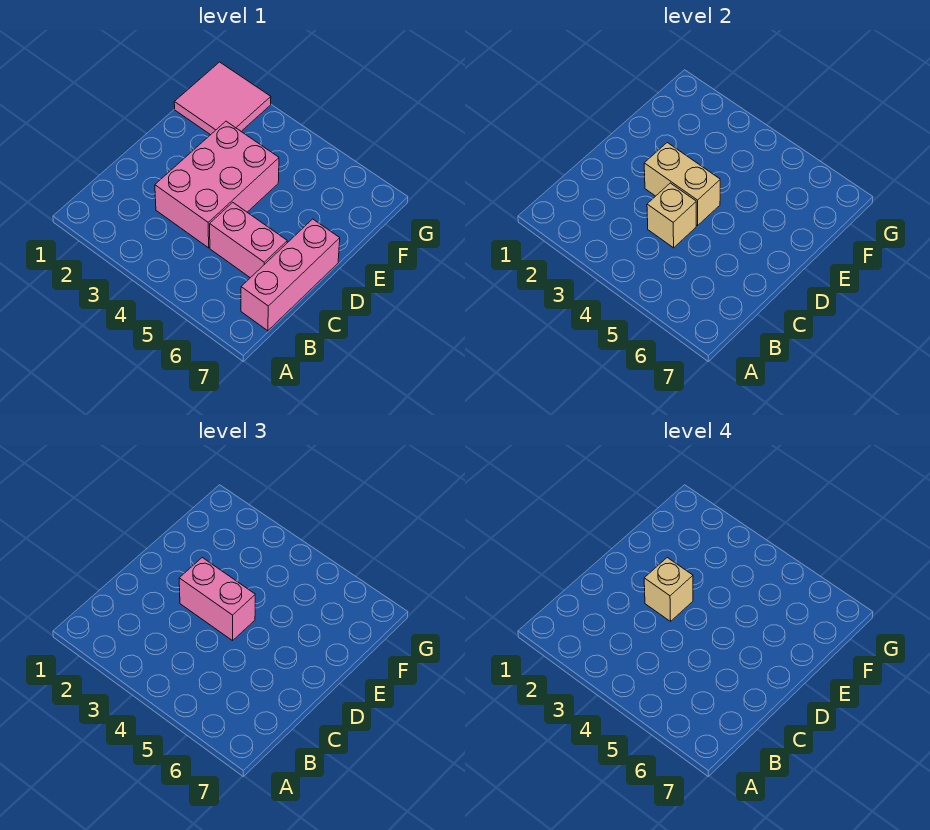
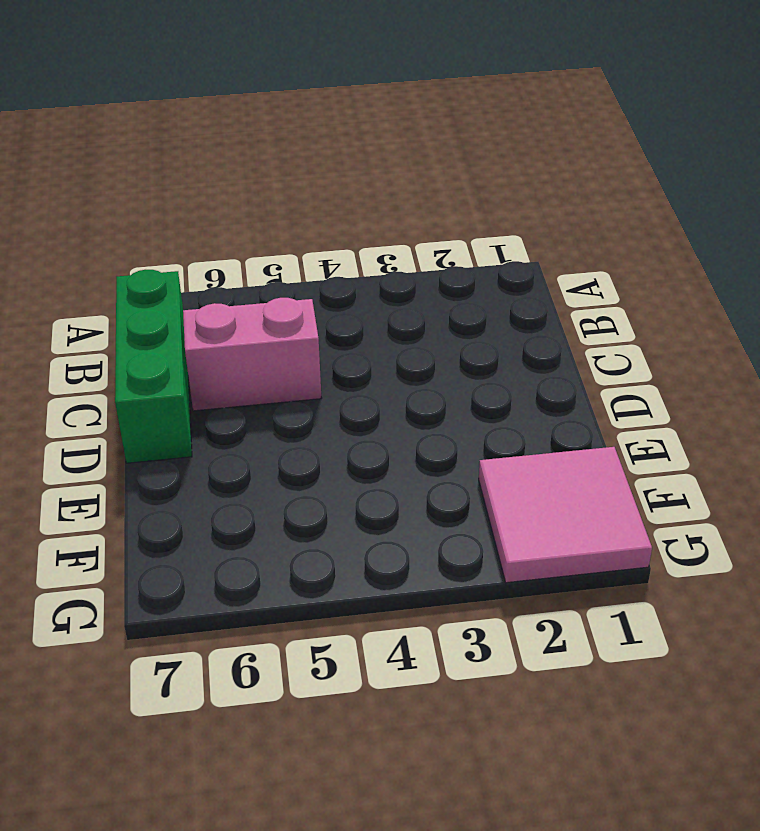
green brick B7:D7 level 1 -> pink brick B7:D7 level 1
none -> pink brick C3:E4 level 1
none -> tan brick C4 level 2

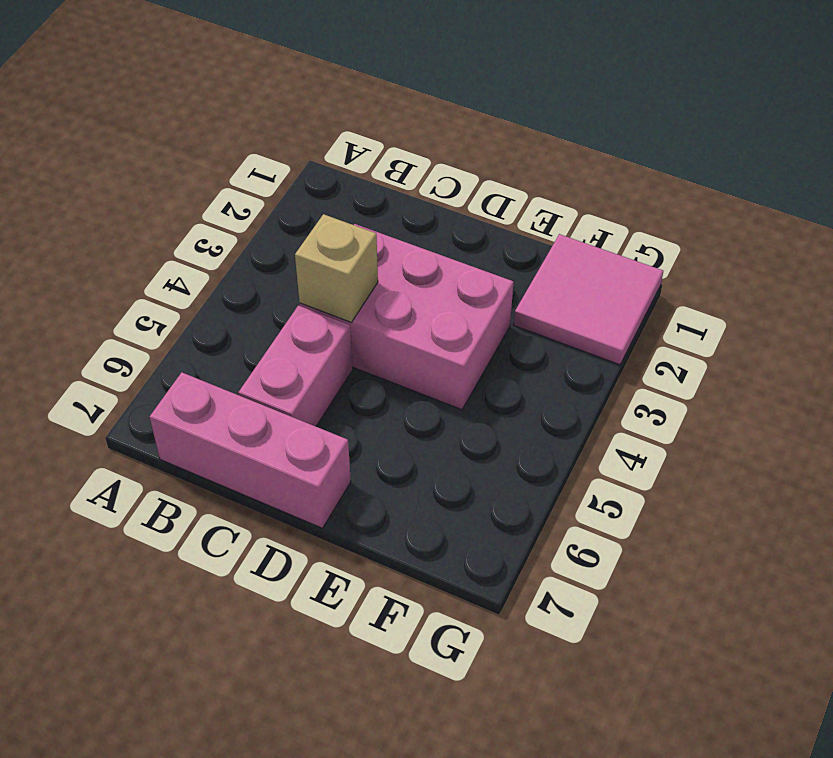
none -> tan brick D3:D4 level 2
none -> pink brick D3:D4 level 3

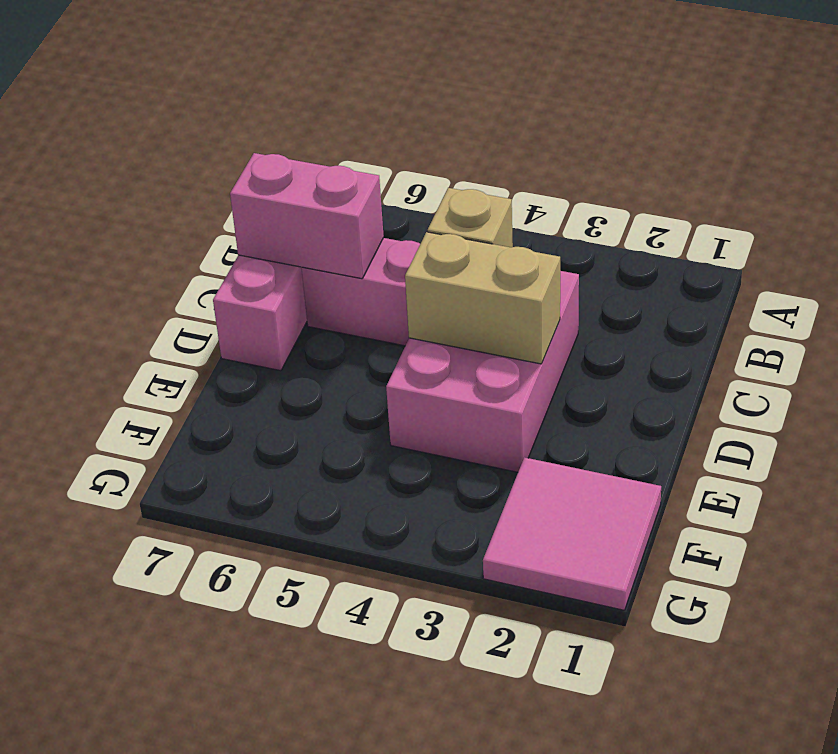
pink brick C6:C7 level 2 -> pink brick D3:D4 level 3
none -> tan brick D3 level 4

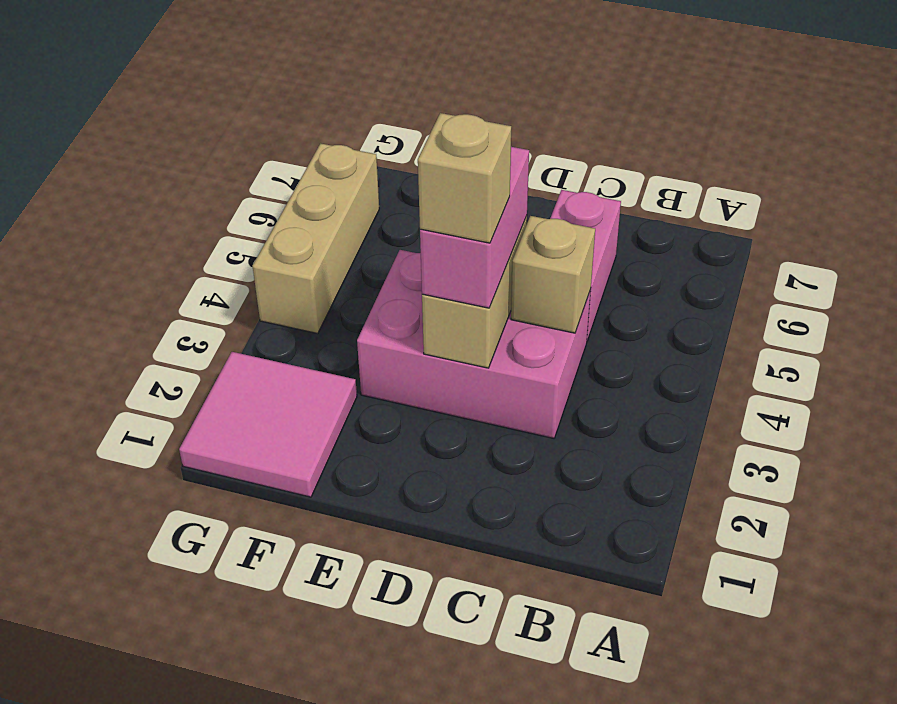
tan brick G4:G6 level 1 -> none
none -> pink brick B7:D7 level 1

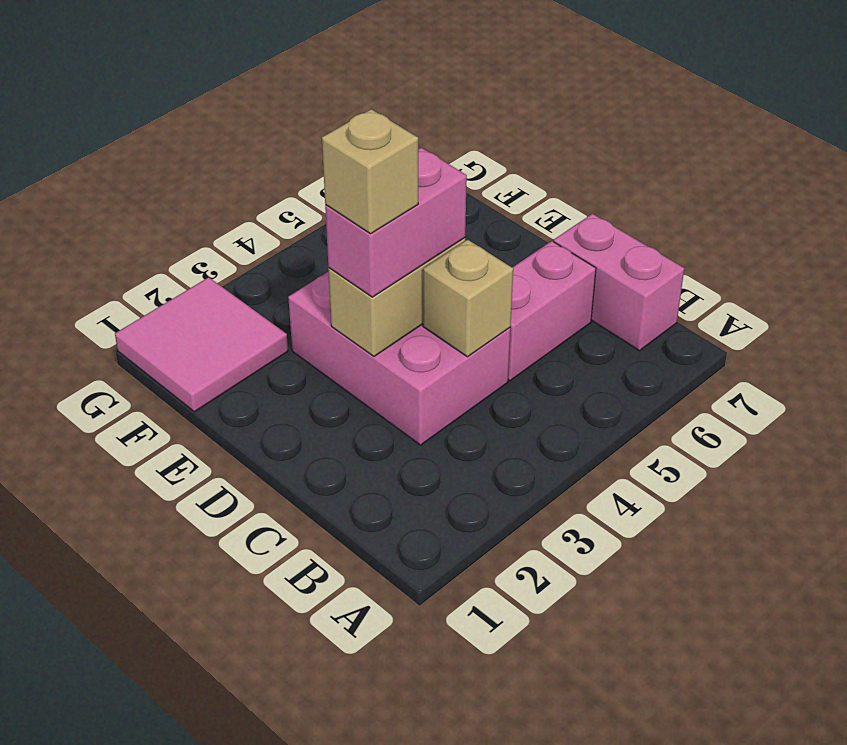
pink brick B7:C7 level 1 -> pink brick B7:D7 level 1

